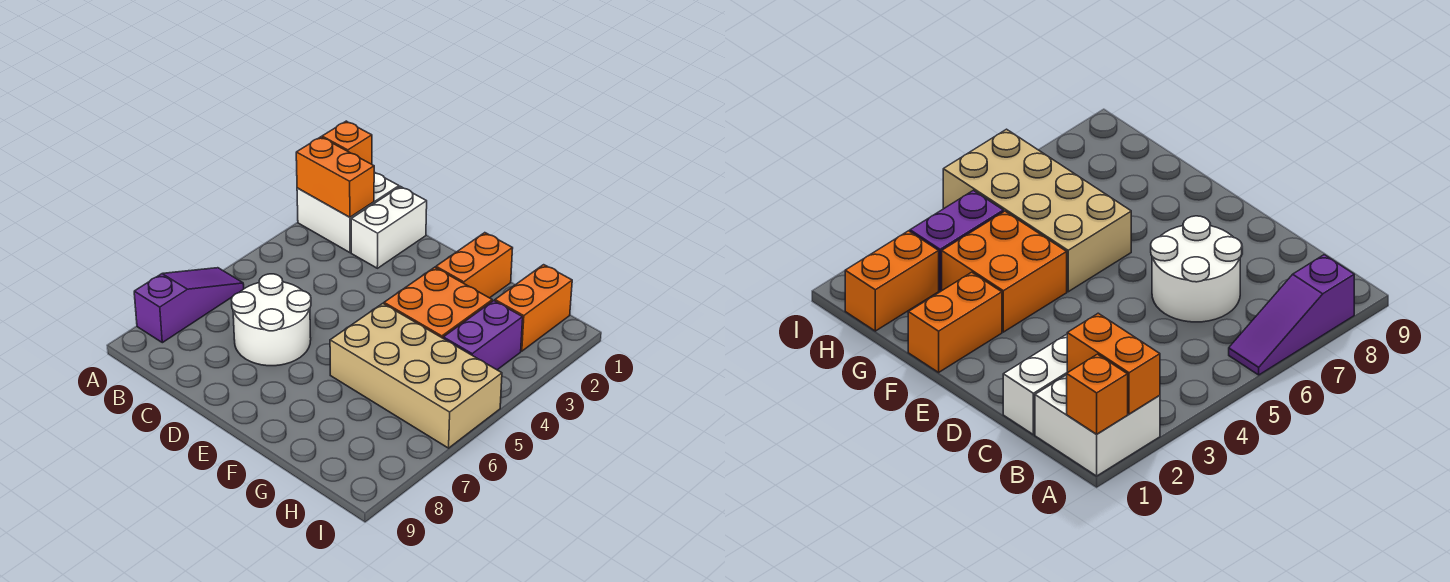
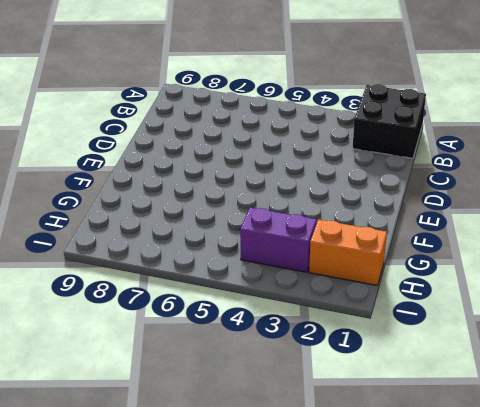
black brick A1:B2 level 1 -> white brick A1:B2 level 1
none -> purple slope A6:A8 level 1 top 8
none -> white brick C1:C2 level 1

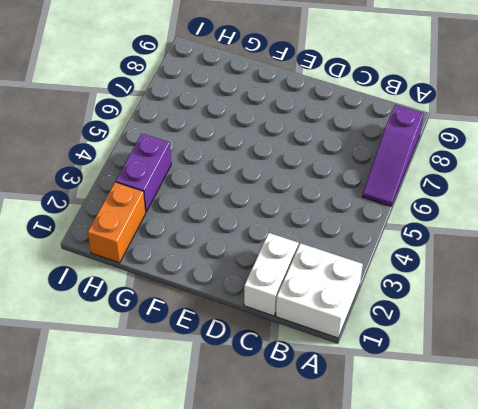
none -> white round brick C6:D7 level 1
none -> orange brick F1:F2 level 1

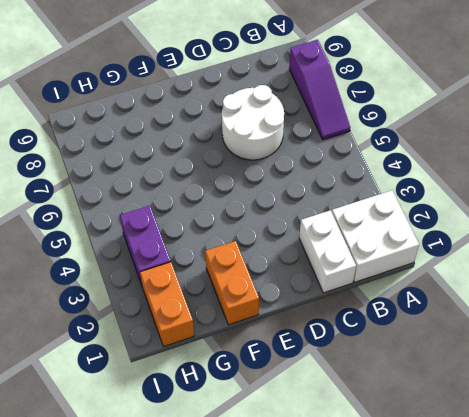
none -> orange brick F3:G4 level 1
none -> tan brick F5:I6 level 1

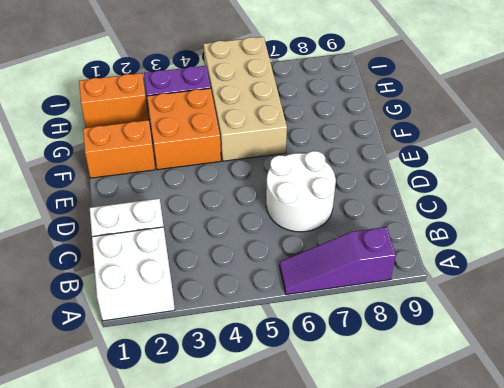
none -> orange brick A1 level 2
none -> orange brick A2:B2 level 2

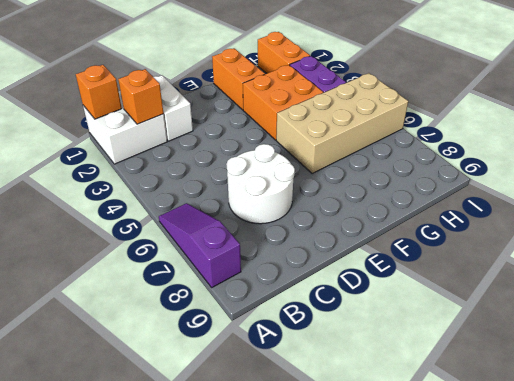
orange brick B2 level 2 -> orange brick A2:B2 level 2

